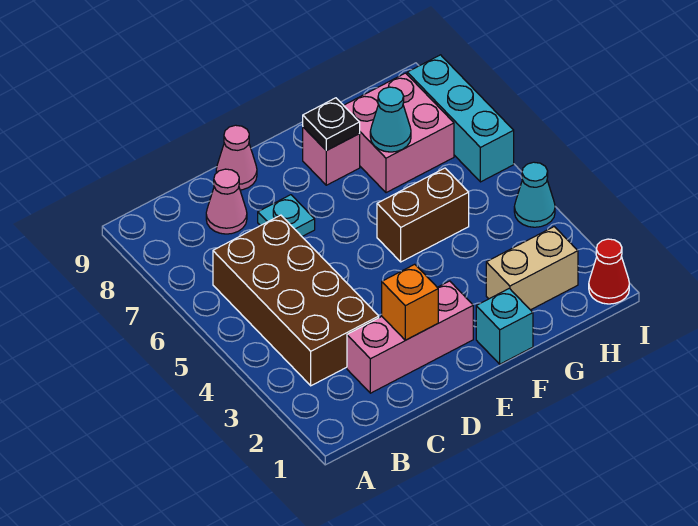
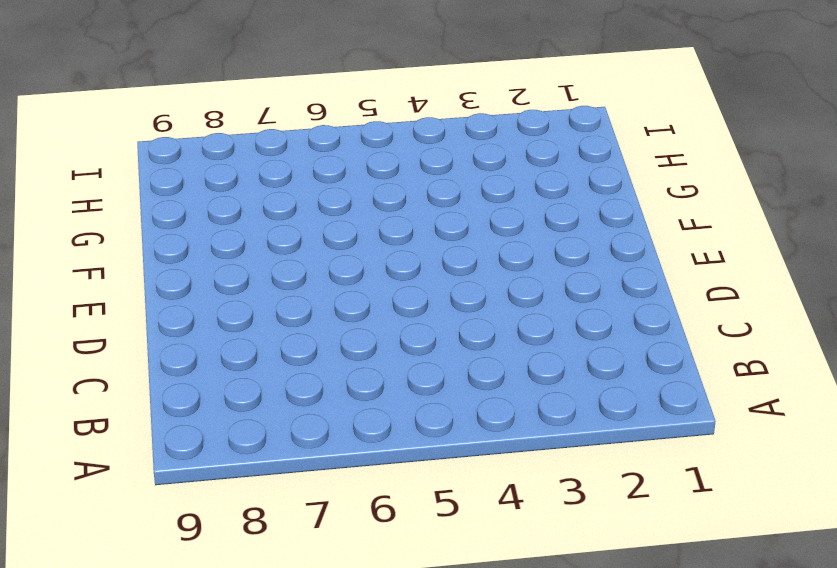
none -> brown brick B3:C6 level 1
none -> pink brick C2:E2 level 1
none -> pink cone C8 level 1

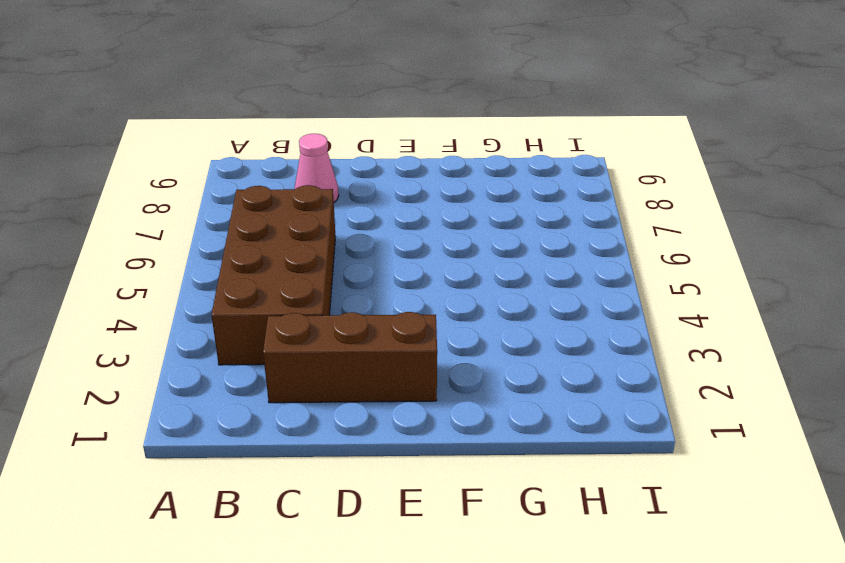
brown brick C2:E2 level 1 -> pink brick C2:E2 level 1
none -> cyan plate D7 level 1
none -> pink cone D9 level 1
none -> cyan brick F1 level 1

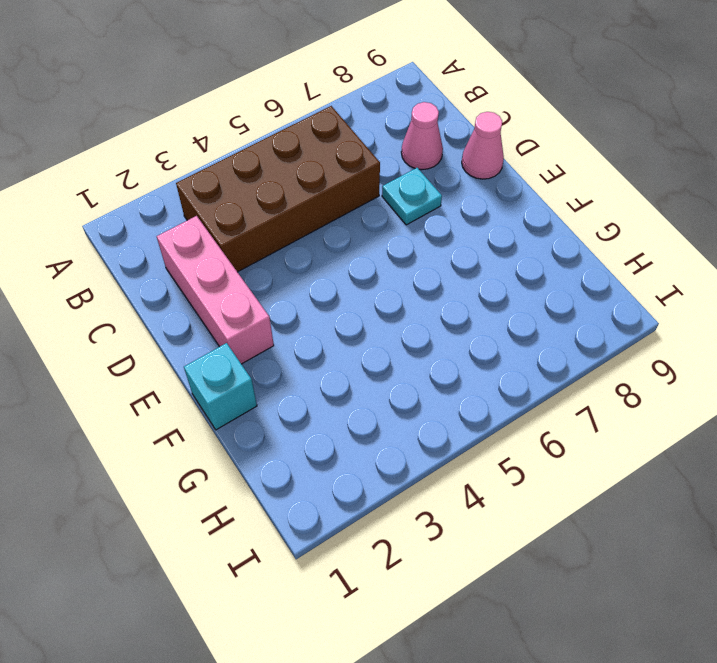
none -> brown brick F5:G5 level 1
none -> pink brick F8 level 1
none -> tan brick G2:H2 level 1

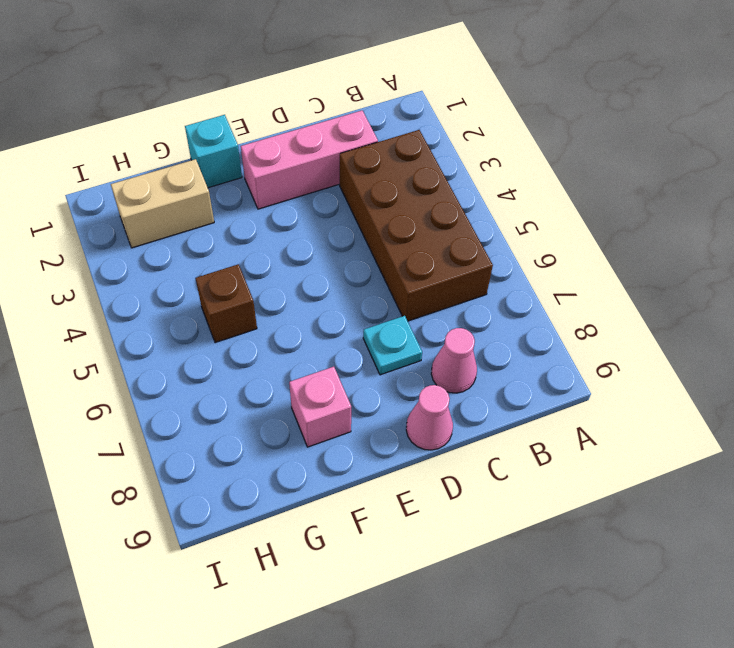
brown brick G5 level 1 -> brown brick F5:G5 level 1
none -> pink brick G7:H8 level 1
none -> red cone I1 level 1
none -> cyan cone I4 level 1

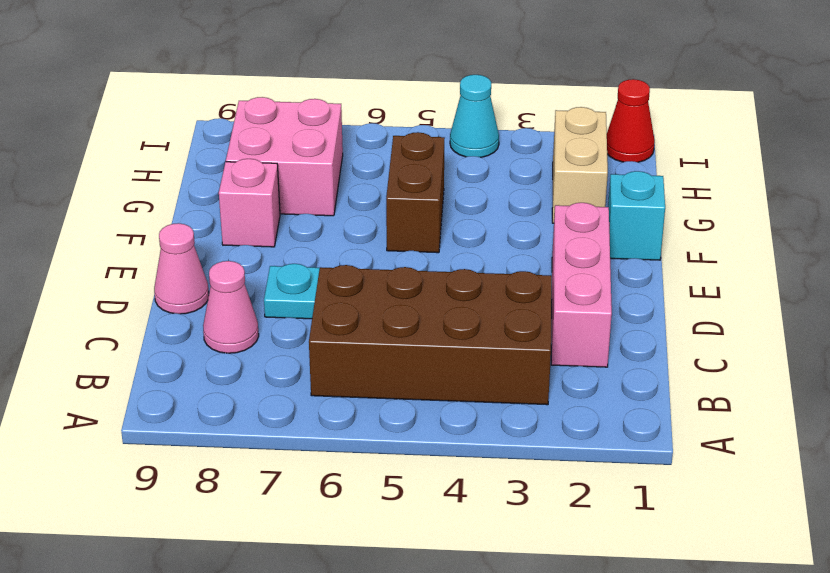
none -> cyan brick I6:I8 level 1
none -> orange brick D2 level 2
none -> black plate F8 level 2

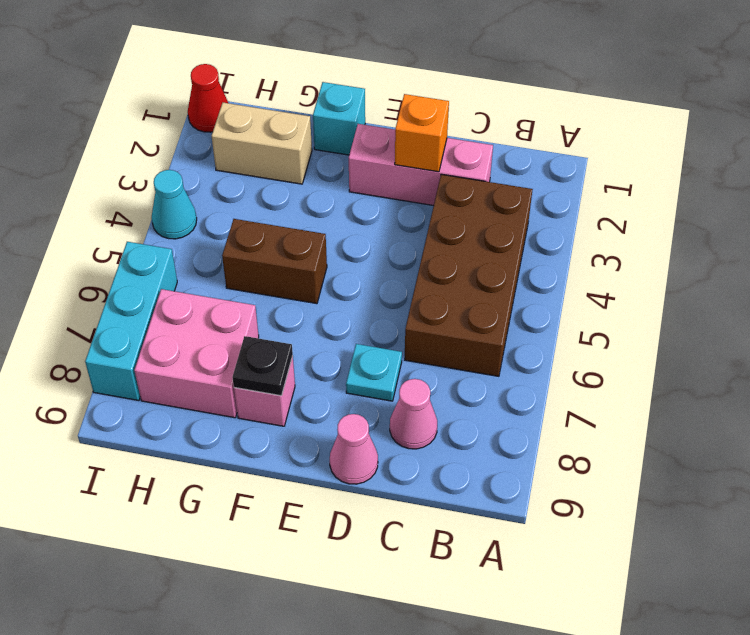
none -> cyan cone G7 level 2

